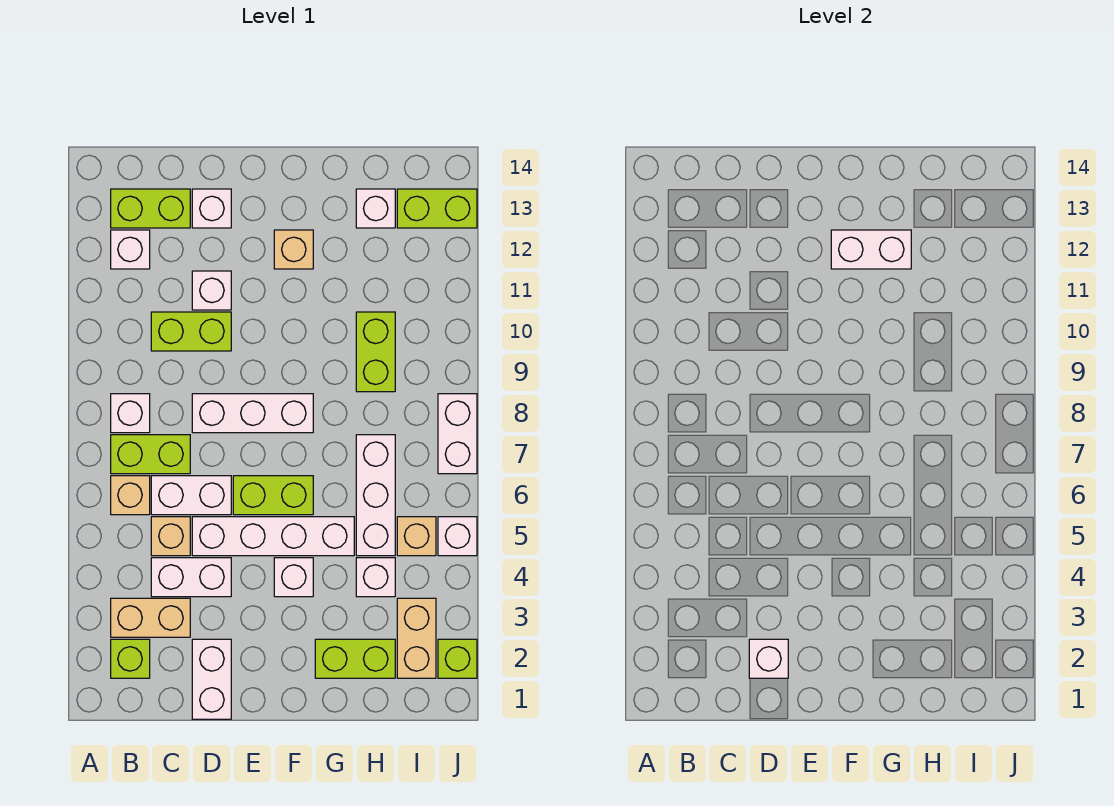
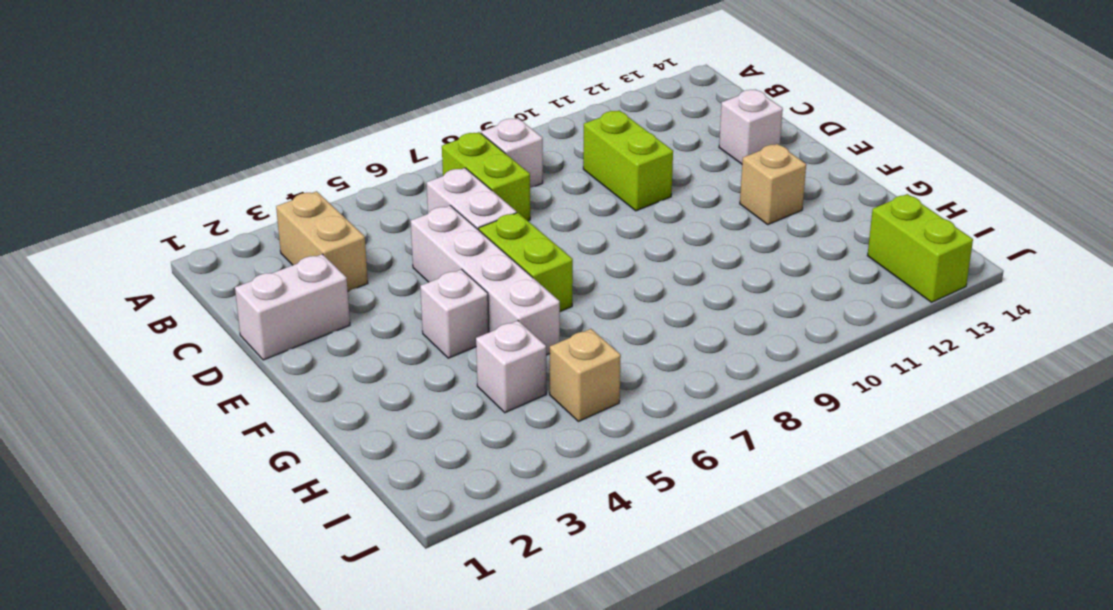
none -> lime brick B2 level 1
none -> tan brick B6 level 1
none -> white brick B12 level 1
none -> lime brick B13:C13 level 1

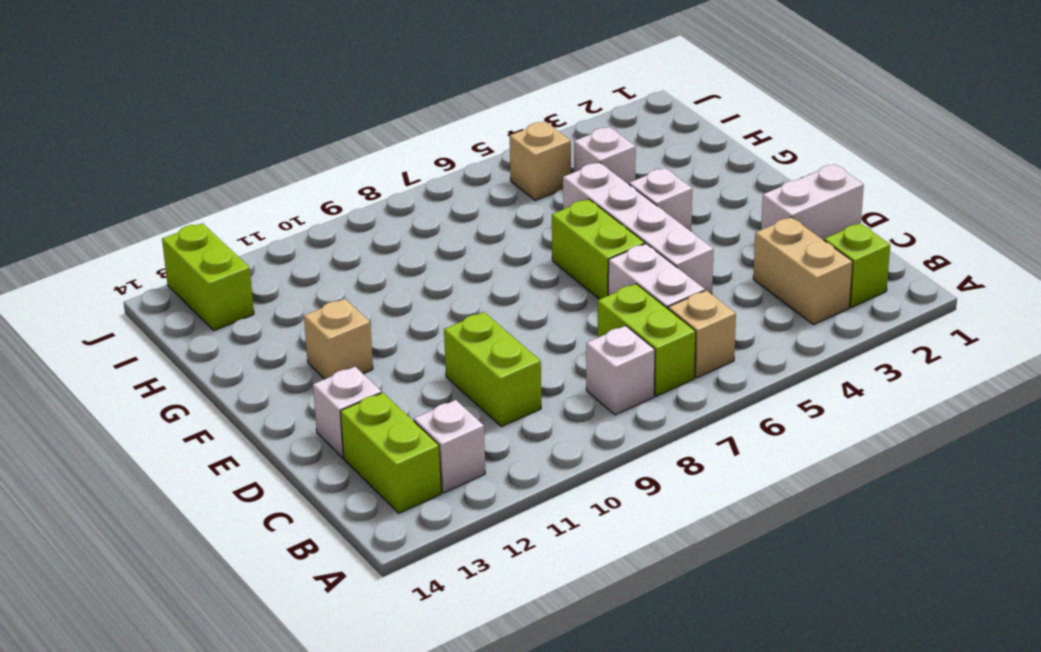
none -> white brick C4:D4 level 1
none -> tan brick C5 level 1
none -> white brick D8:F8 level 1
none -> white brick D11 level 1

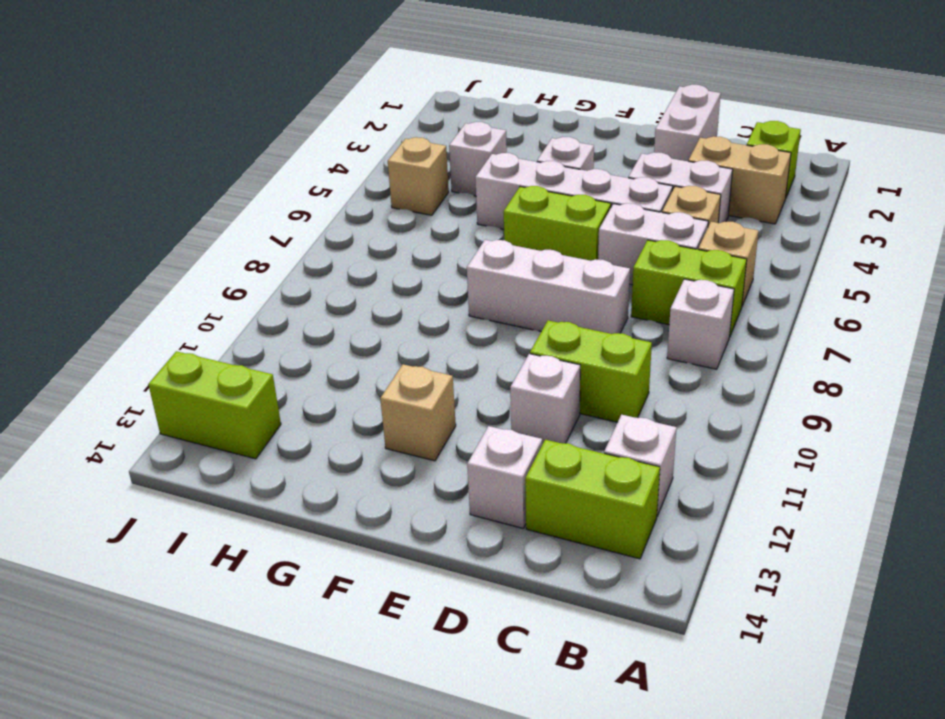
none -> lime brick G2:H2 level 1
none -> white brick H5:H7 level 1
none -> lime brick H9:H10 level 1
none -> white brick H13 level 1

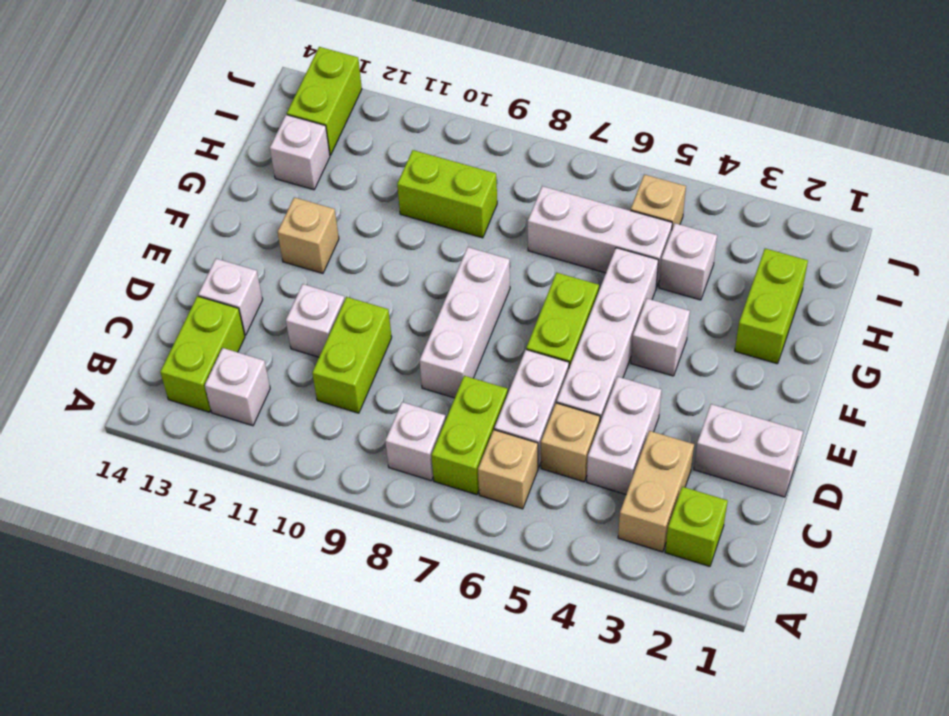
none -> tan brick I2:I3 level 1
none -> lime brick J2 level 1
none -> white brick J5 level 1
none -> white brick J7:J8 level 1

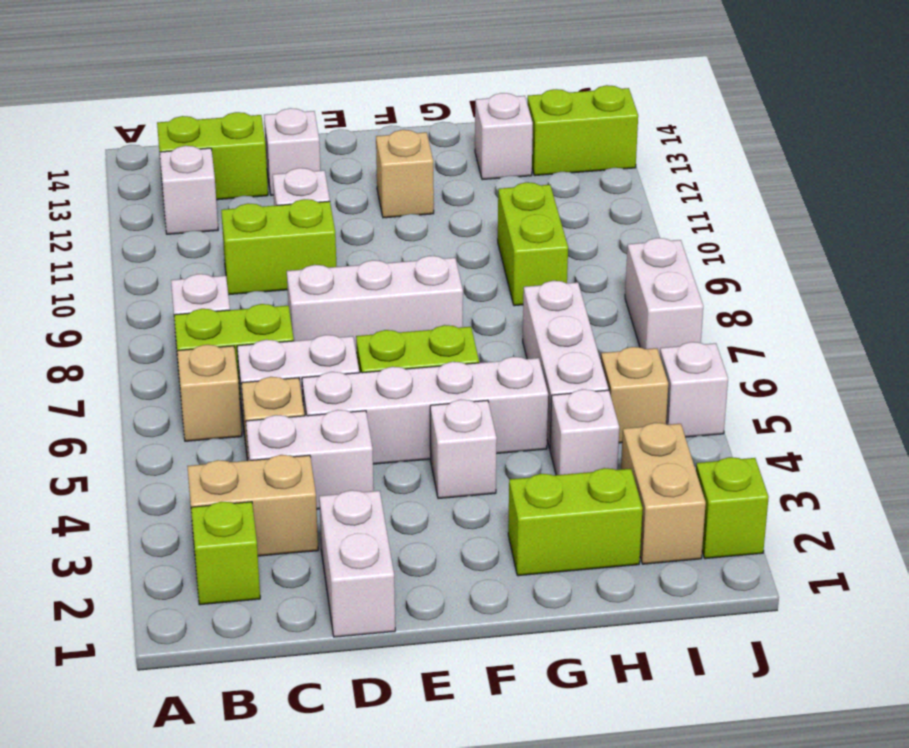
none -> white brick D2 level 2
none -> white brick F12:G12 level 2

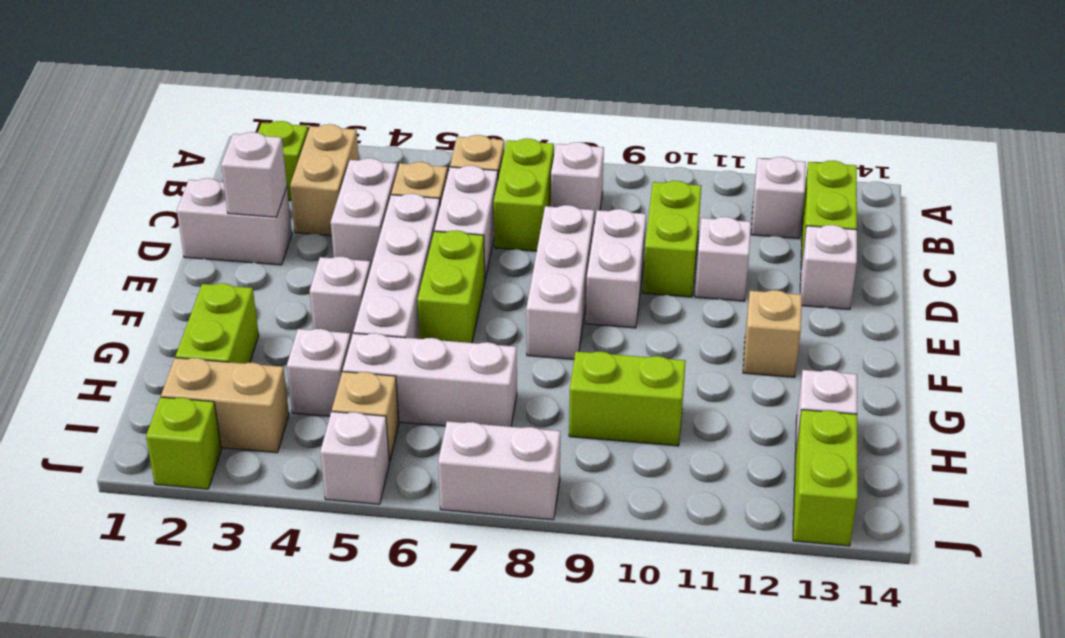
white brick D9:E9 level 1 -> white brick F12:G12 level 2

